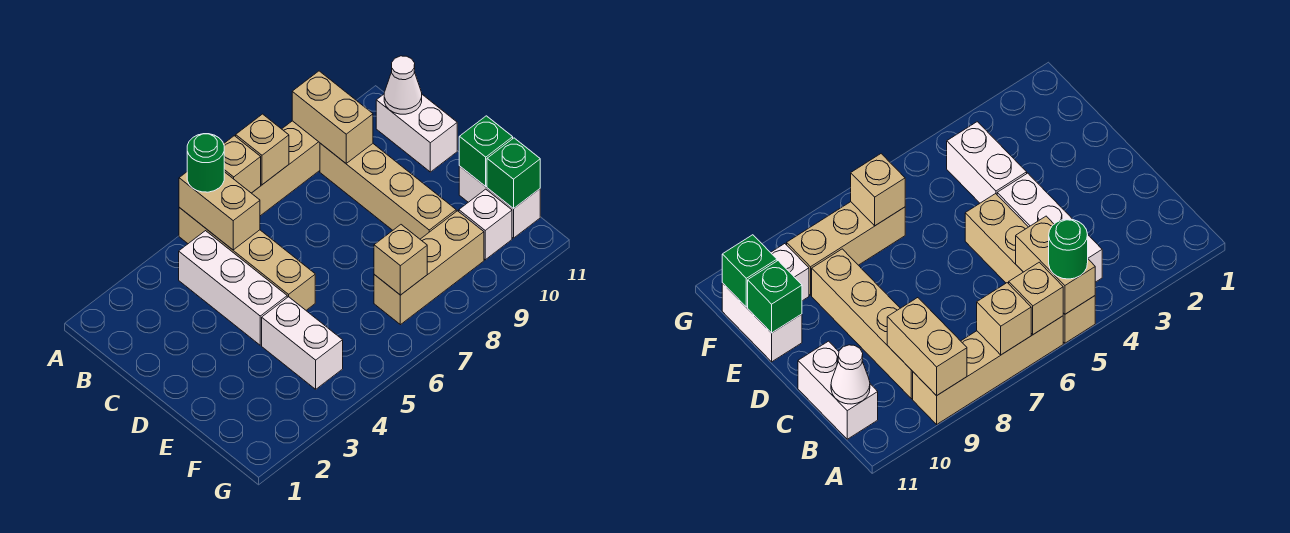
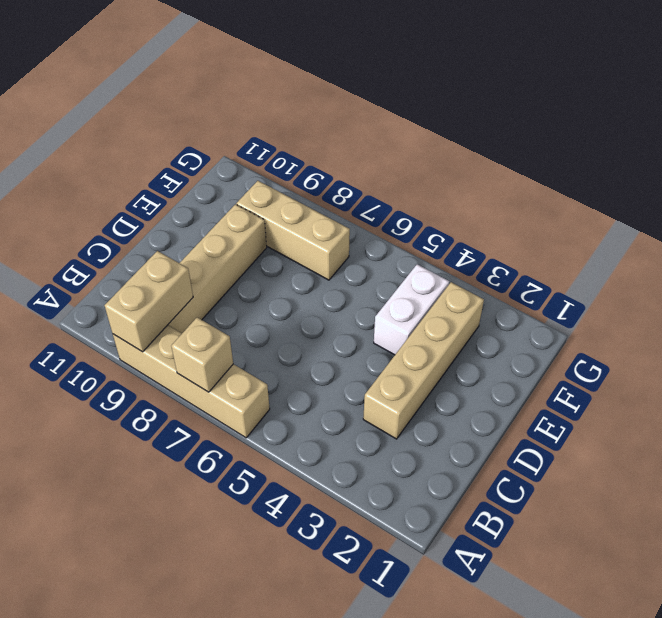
tan brick C3:F3 level 1 -> tan brick A5:D5 level 1
none -> white brick B4:D4 level 1
none -> white brick B11:C11 level 1
none -> white brick E11:F11 level 1

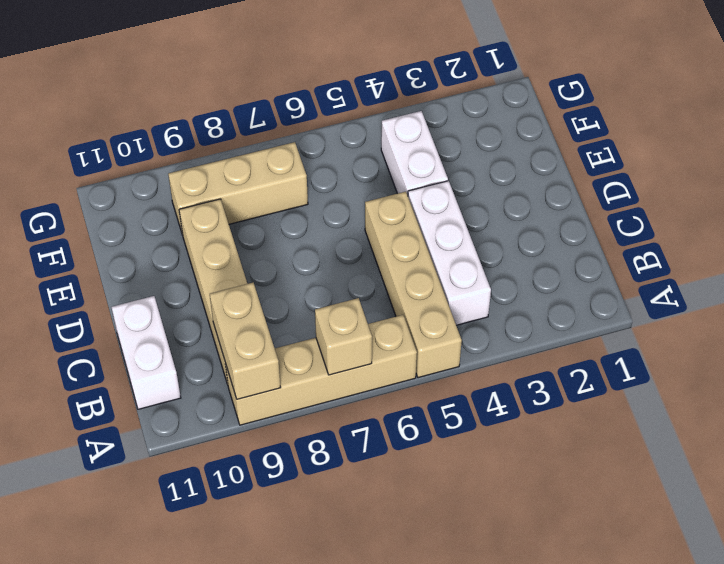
none -> white brick E11:F11 level 1
none -> white brick F10 level 1
none -> tan brick A5:B5 level 2

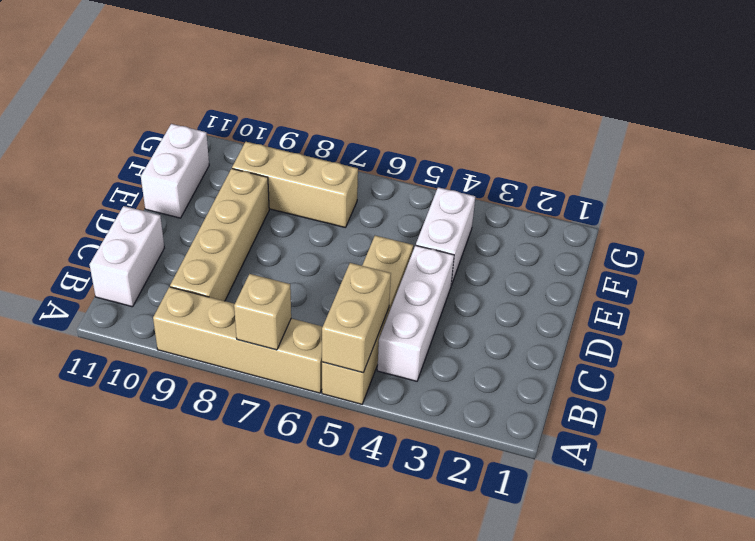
none -> white brick F10 level 1
none -> tan brick A6 level 2
none -> tan brick A9:B9 level 2

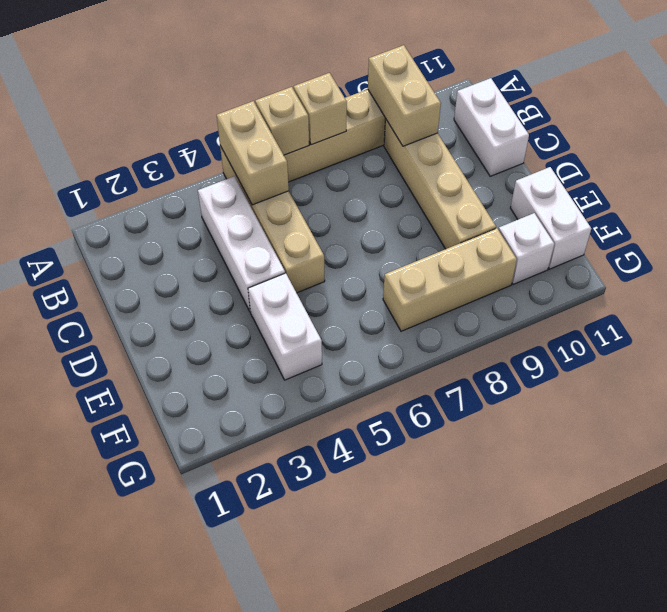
none -> white cone B11 level 2
none -> green brick E11 level 2
none -> tan brick F7 level 2

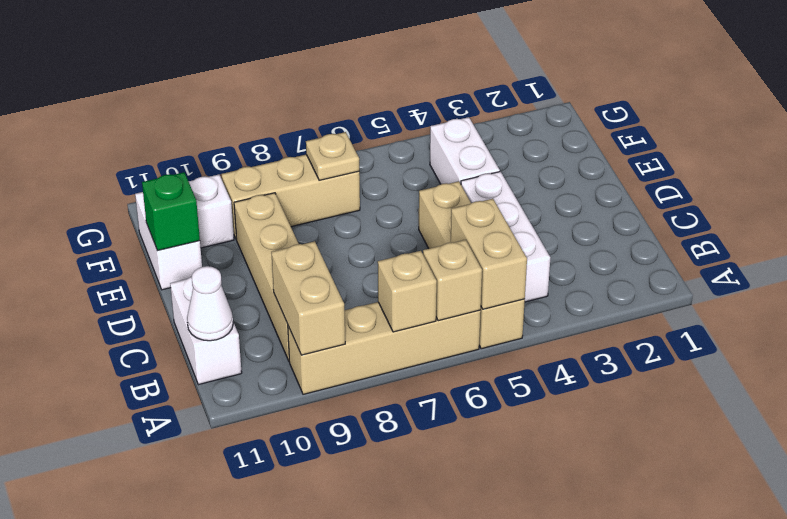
tan plate F7 level 2 -> tan brick F7 level 2
none -> green brick F11 level 2
none -> green round brick A5 level 3

